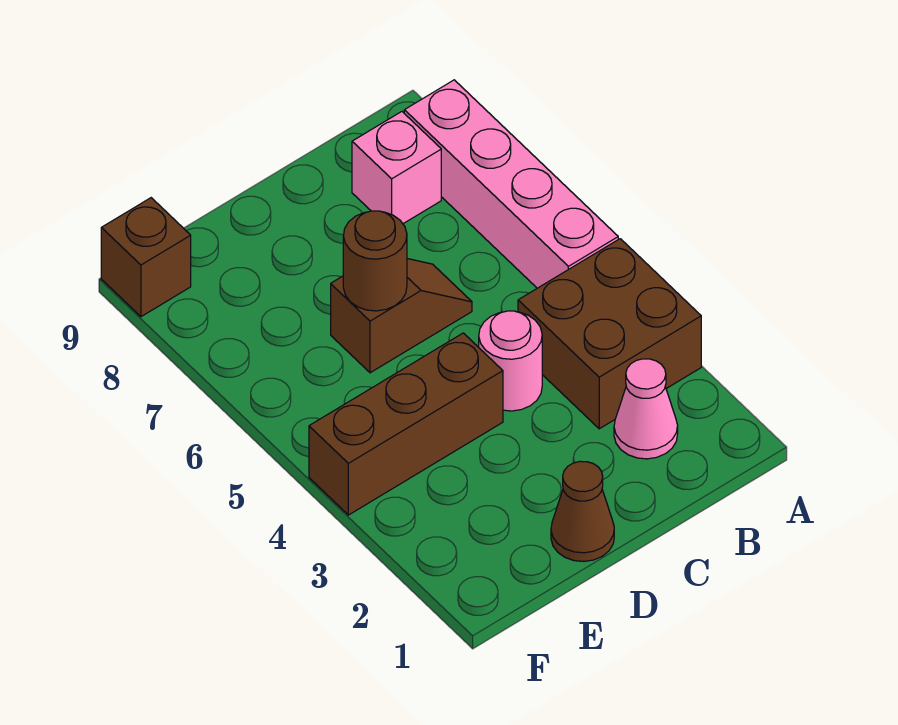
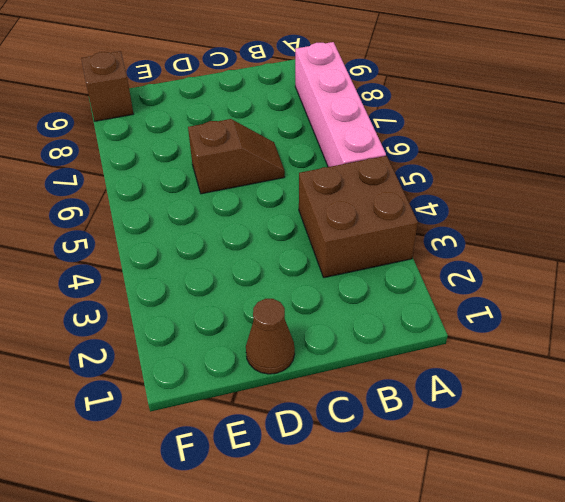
none -> pink cone B2 level 1
none -> pink brick B8 level 1

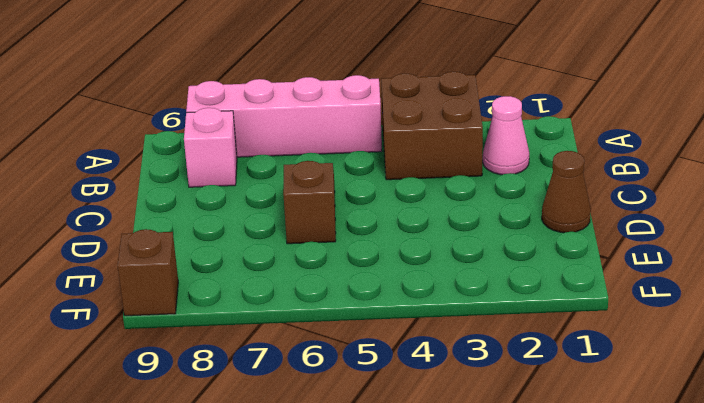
none -> pink round brick C4 level 1
none -> brown brick D4:F4 level 1

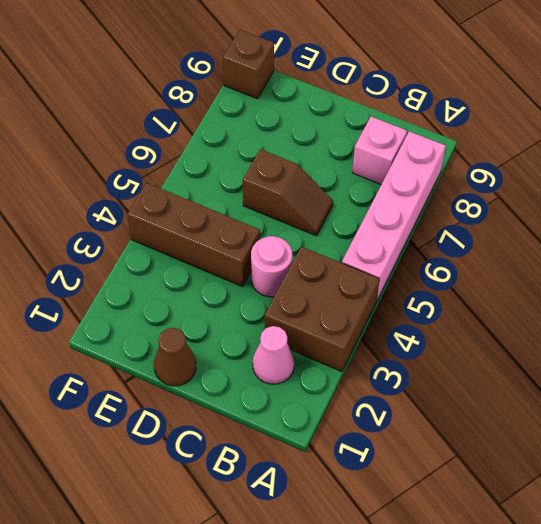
none -> brown round brick D6 level 2

